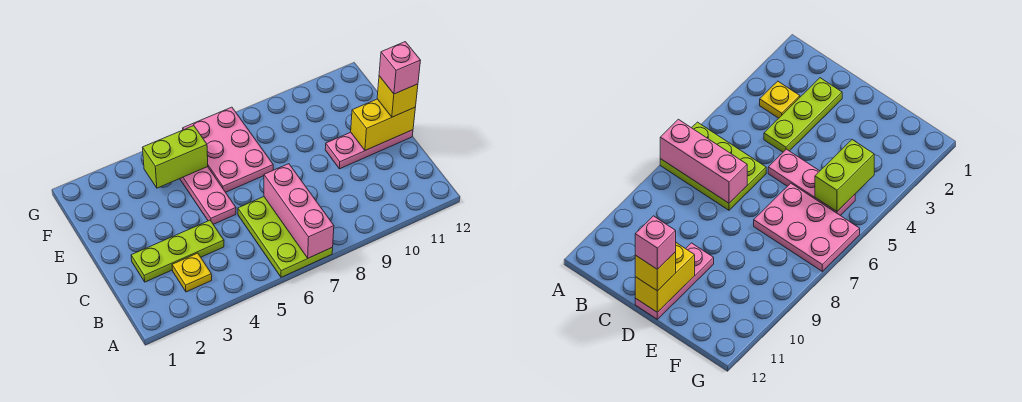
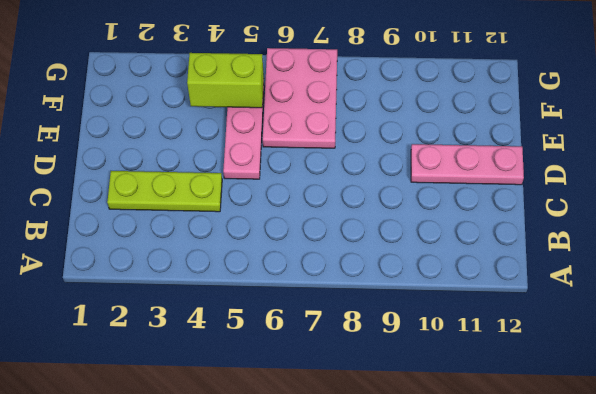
none -> lime plate A6:C7 level 1
none -> yellow plate B3 level 1

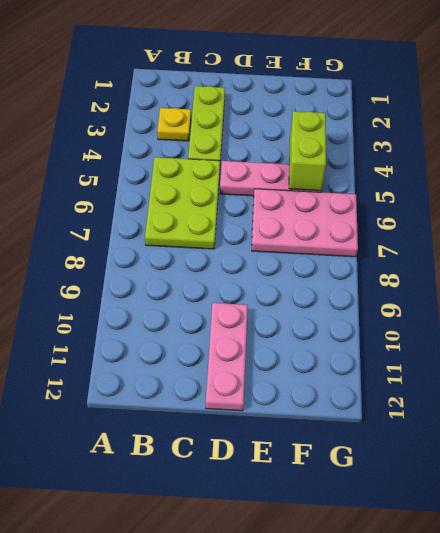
lime plate B5:C7 level 1 -> lime plate A6:C7 level 1
none -> pink brick A7:C7 level 2
none -> yellow brick D11:D12 level 2

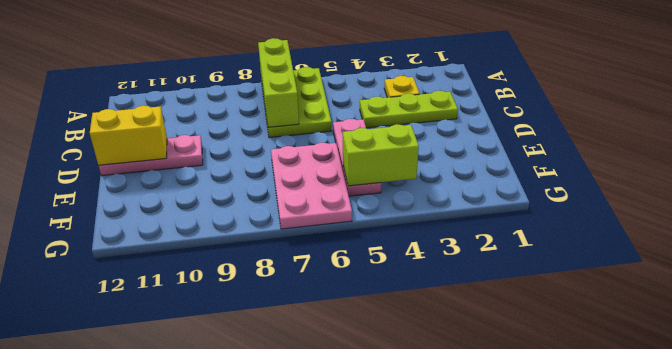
lime brick A7:C7 level 2 -> pink brick A7:C7 level 2
none -> yellow brick D12 level 3
none -> pink brick D12 level 4

